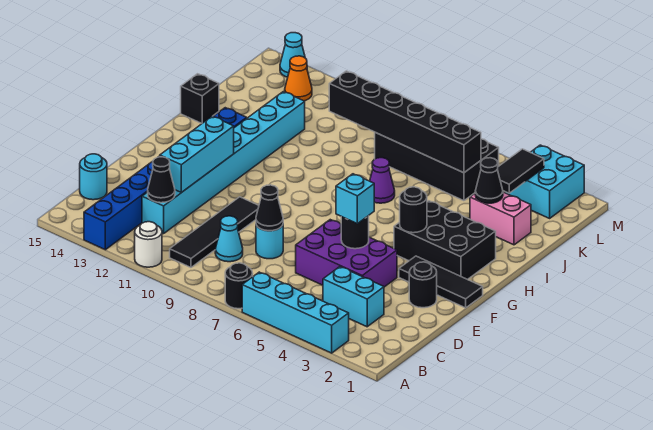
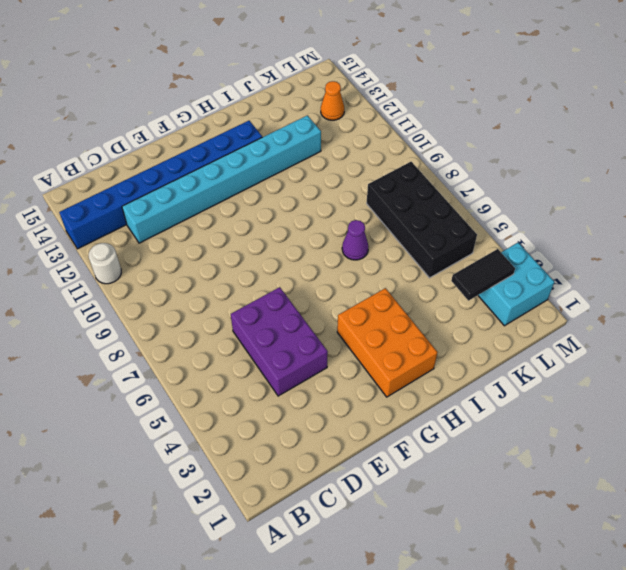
orange brick G2:H4 level 1 -> black brick G2:H4 level 1
none -> cyan brick A3:A6 level 1
none -> black round brick A7 level 1
none -> black tile B10:E10 level 1
none -> cyan brick C3:C4 level 1

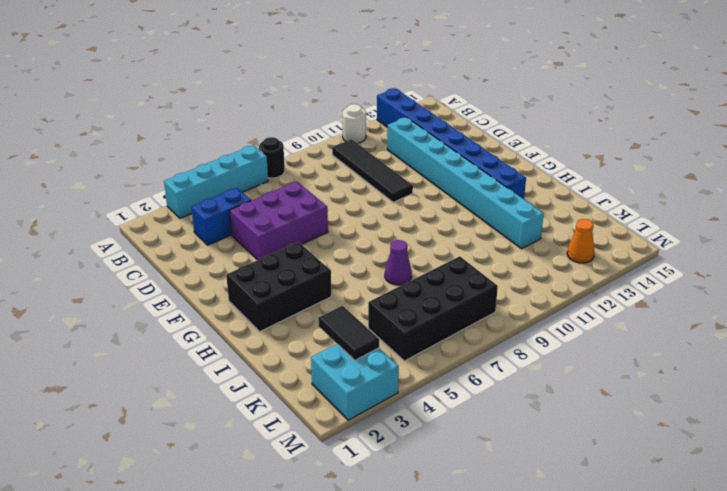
blue brick C3:C4 level 1 -> cyan brick C3:C4 level 1
none -> cyan cone C9 level 1
none -> cyan round brick C15 level 1
none -> cyan round brick D8 level 1
none -> black round brick E2 level 1

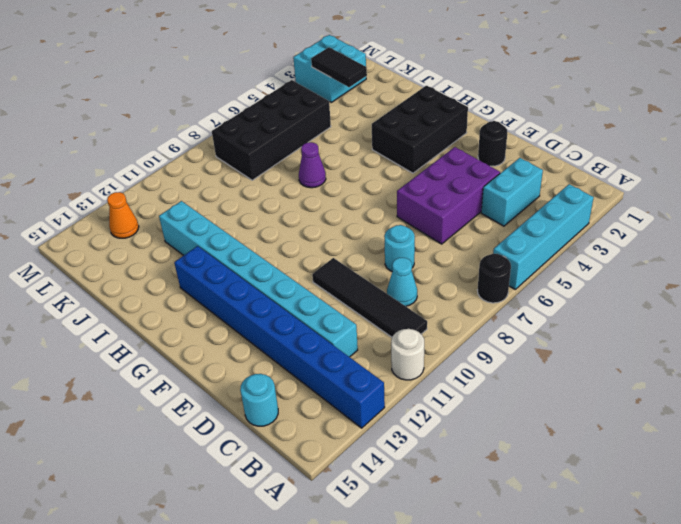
none -> black tile F1:F3 level 1
none -> black brick I15 level 1
none -> pink brick J2:J3 level 1
none -> cyan cone M14 level 1

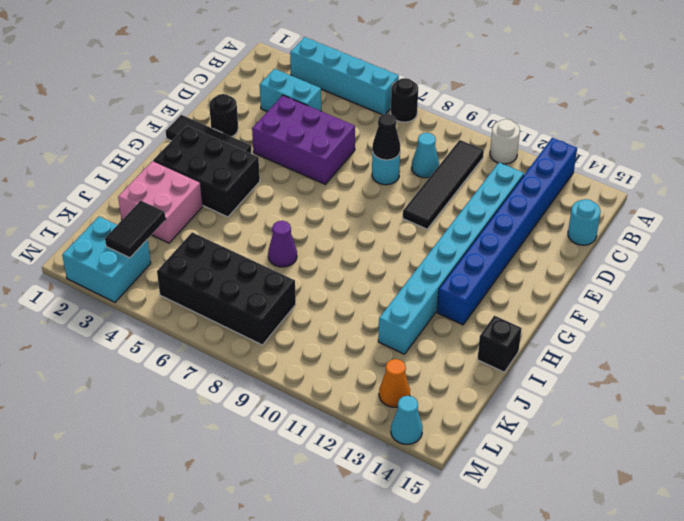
pink brick I2:J3 level 1 -> pink brick J2:J3 level 1
none -> black cone C12 level 2
none -> cyan brick D12:F12 level 2
none -> black round brick E5 level 2
none -> black round brick G4 level 2

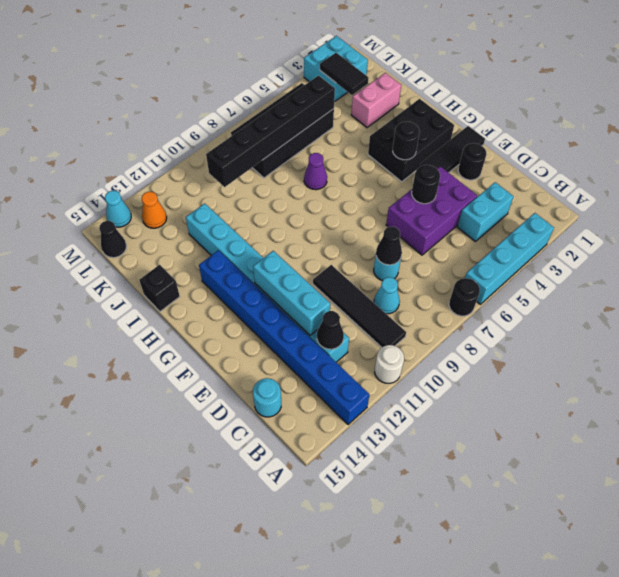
black cone L15 level 1 -> black cone J3 level 2
none -> cyan brick E5 level 3

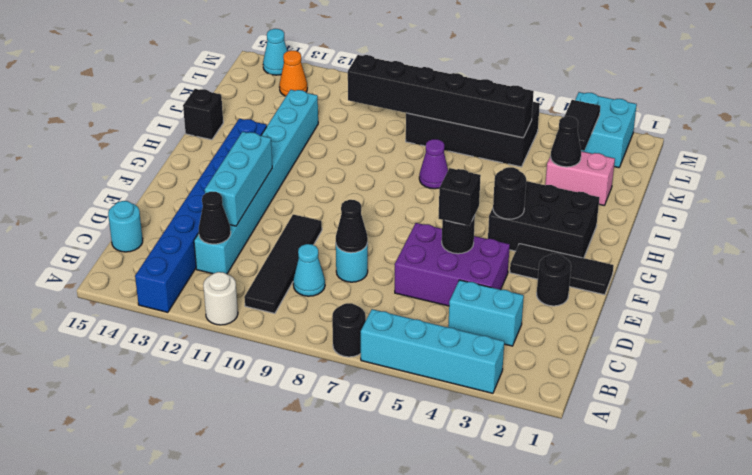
black brick E5 level 3 -> cyan brick E5 level 3

